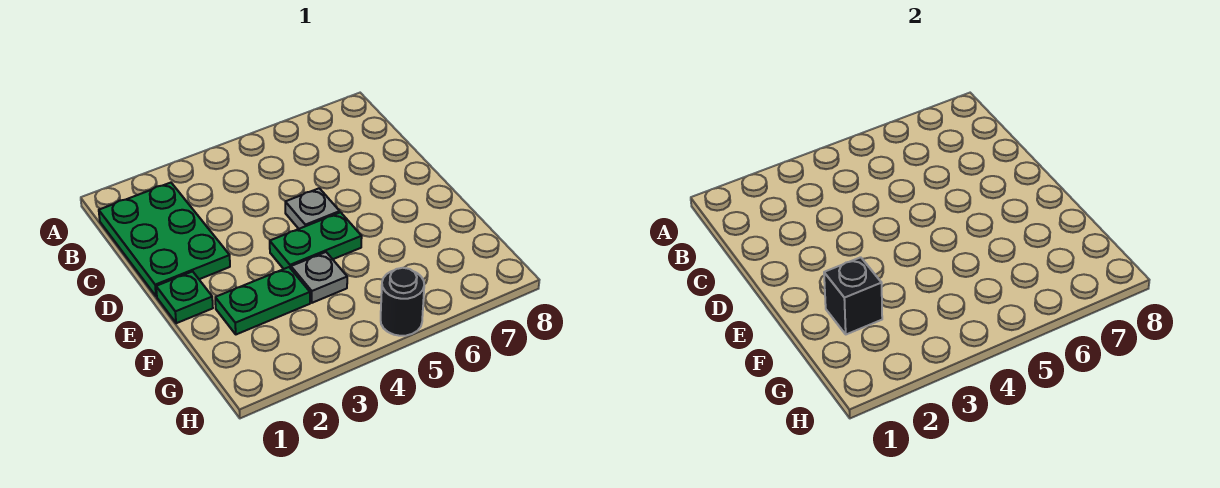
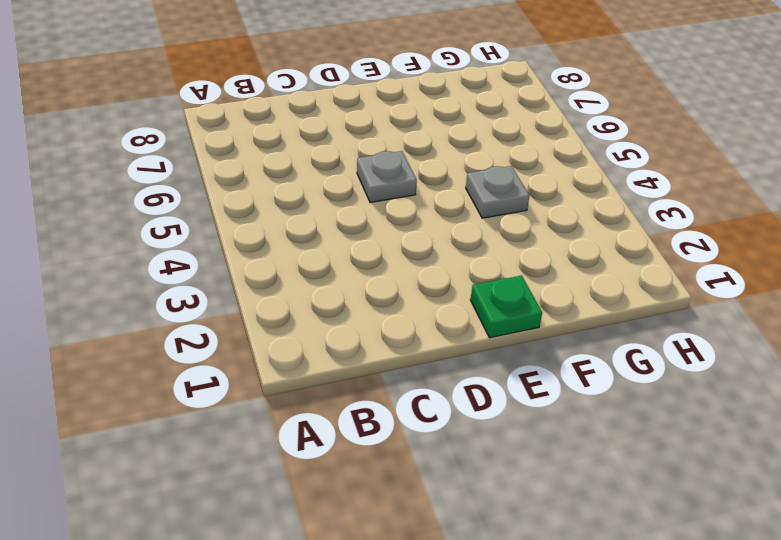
none -> green plate B1:D2 level 1
none -> green plate E4:E5 level 1

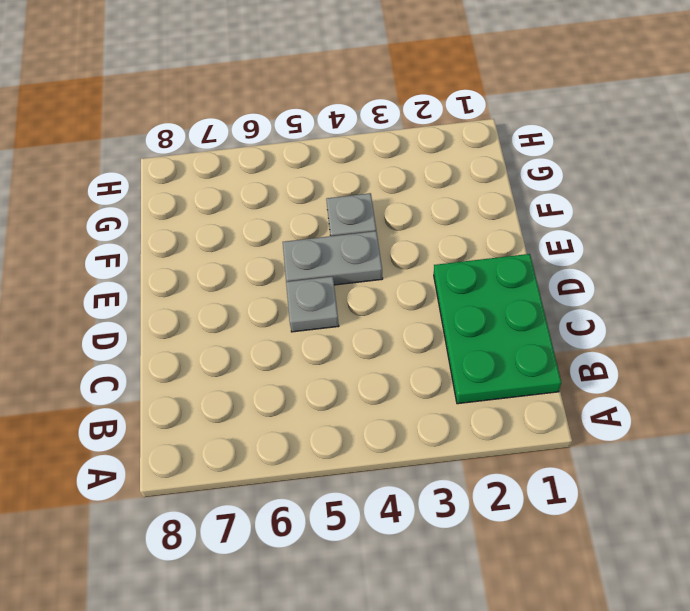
grey plate E4:E5 level 1 -> green plate E4:E5 level 1
none -> green plate E1 level 1
none -> green plate F2:F3 level 1

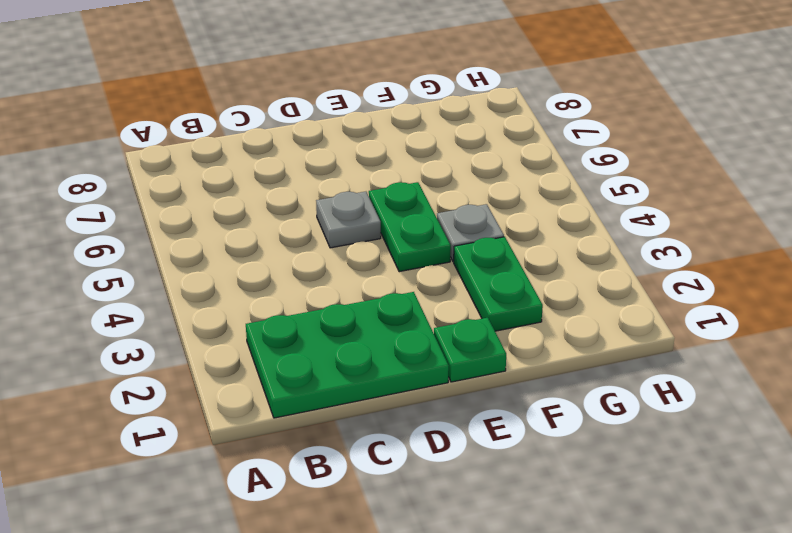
none -> black round brick H5 level 1
none -> black brick F2 level 2

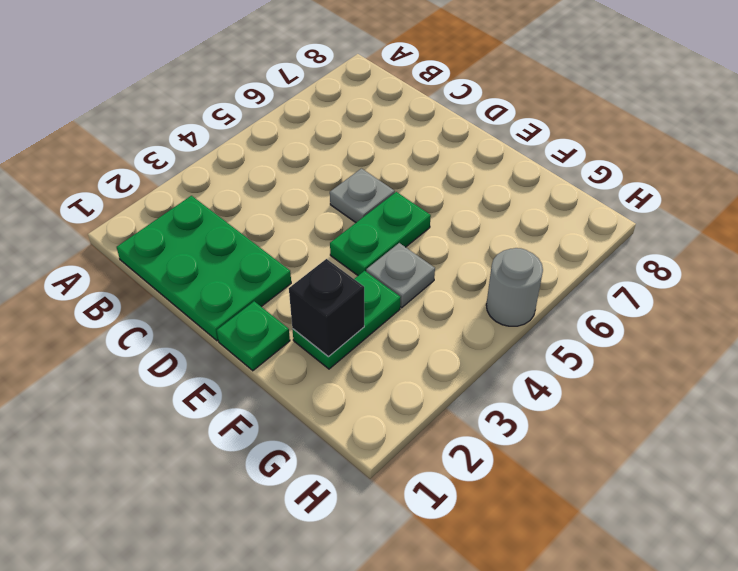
grey round brick H5 level 1 -> black round brick H5 level 1

